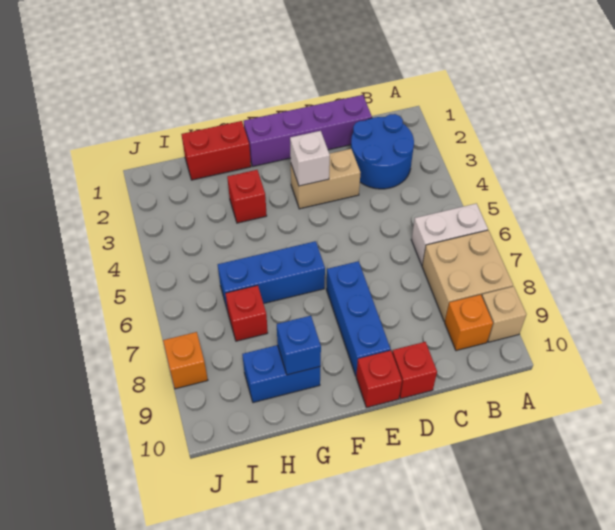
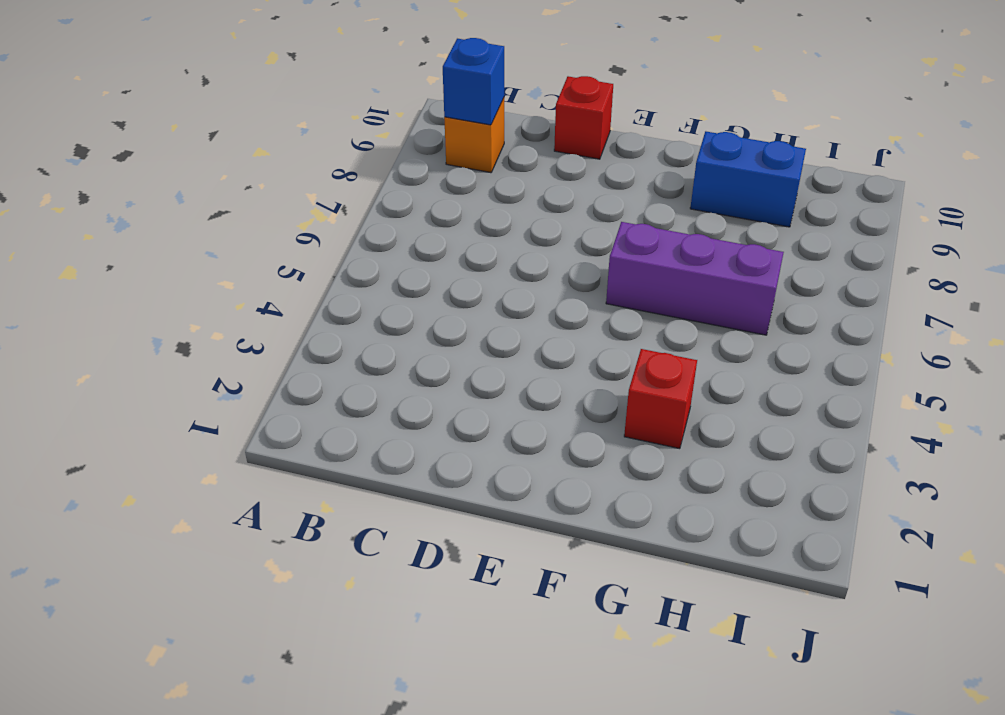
blue brick B9 level 2 -> blue brick G9 level 2
purple brick F6:H6 level 1 -> blue brick F6:H6 level 1
none -> white brick A6:B6 level 1
none -> tan brick A7:B8 level 1
none -> tan brick A9 level 1

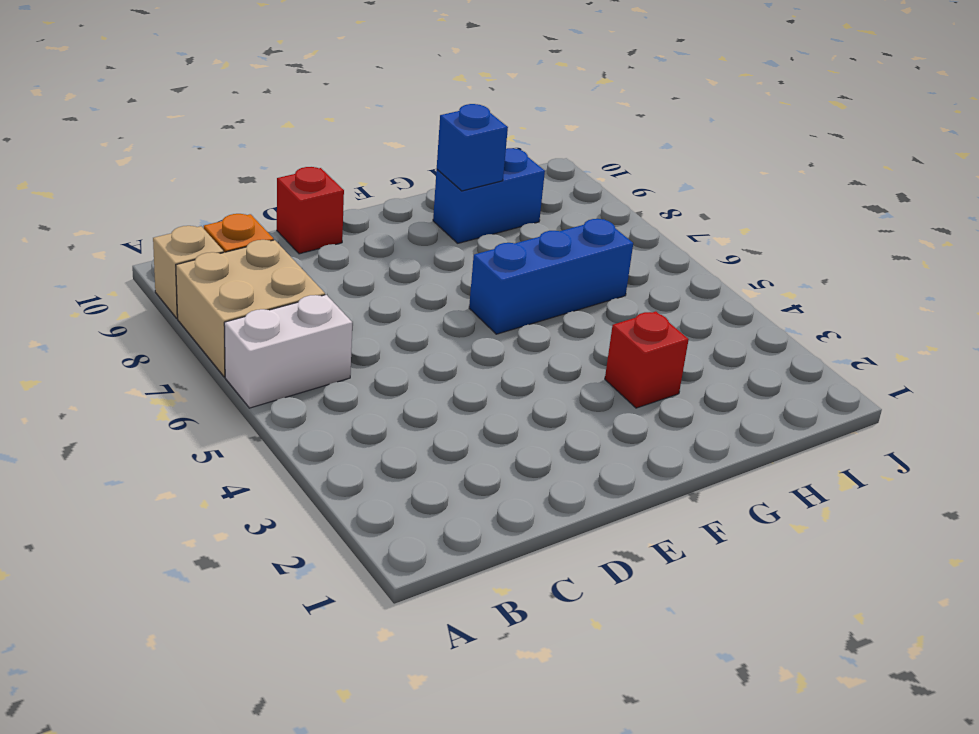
none -> blue round brick B2:C3 level 1
none -> purple brick C1:F1 level 1
none -> tan brick D3:E3 level 1

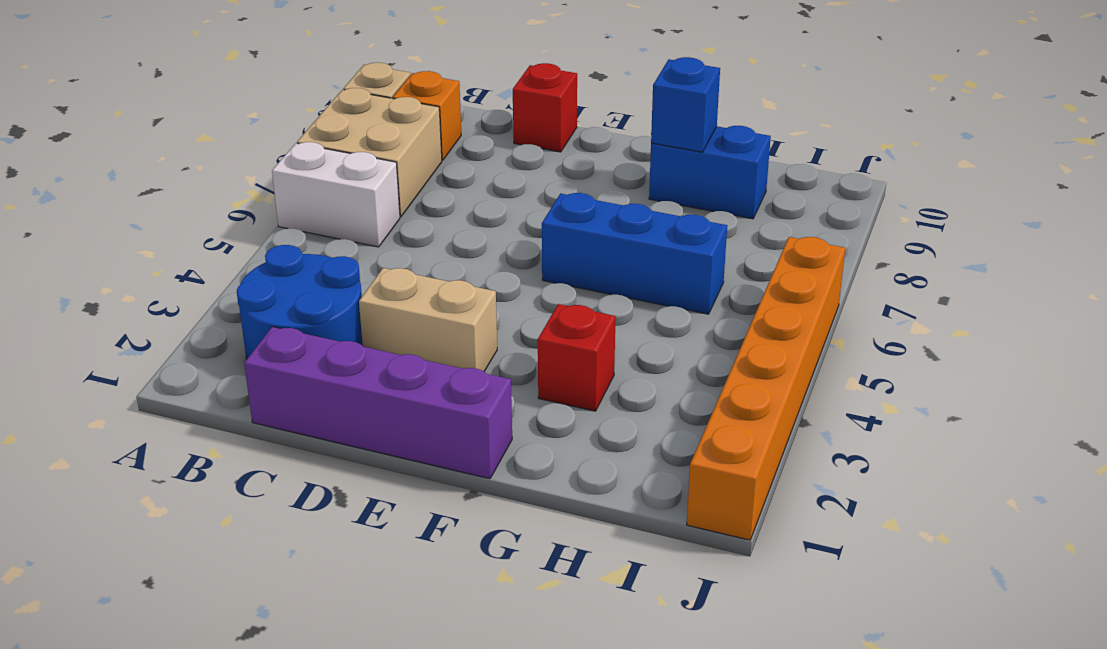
orange brick J1:J6 level 1 -> none
none -> blue brick E7:E9 level 1
none -> red brick E10 level 1
none -> red brick G1:H1 level 1

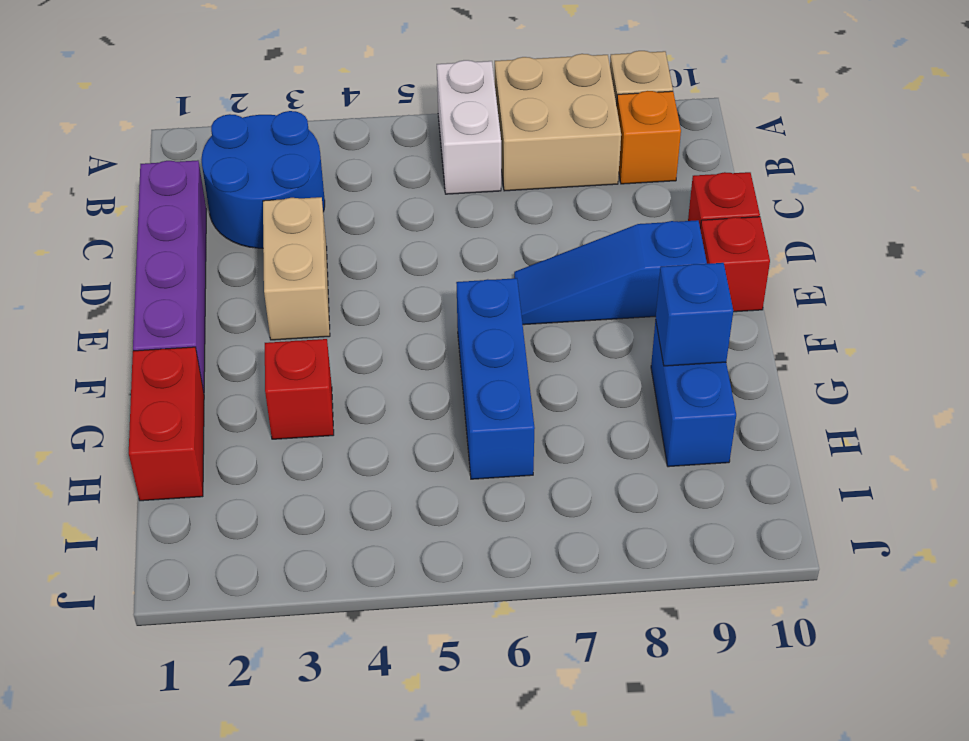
blue slope E7:E9 level 1 top 9 -> blue brick E7:E9 level 1
none -> red brick H7 level 1
none -> orange brick J8 level 1
none -> white brick E3 level 2

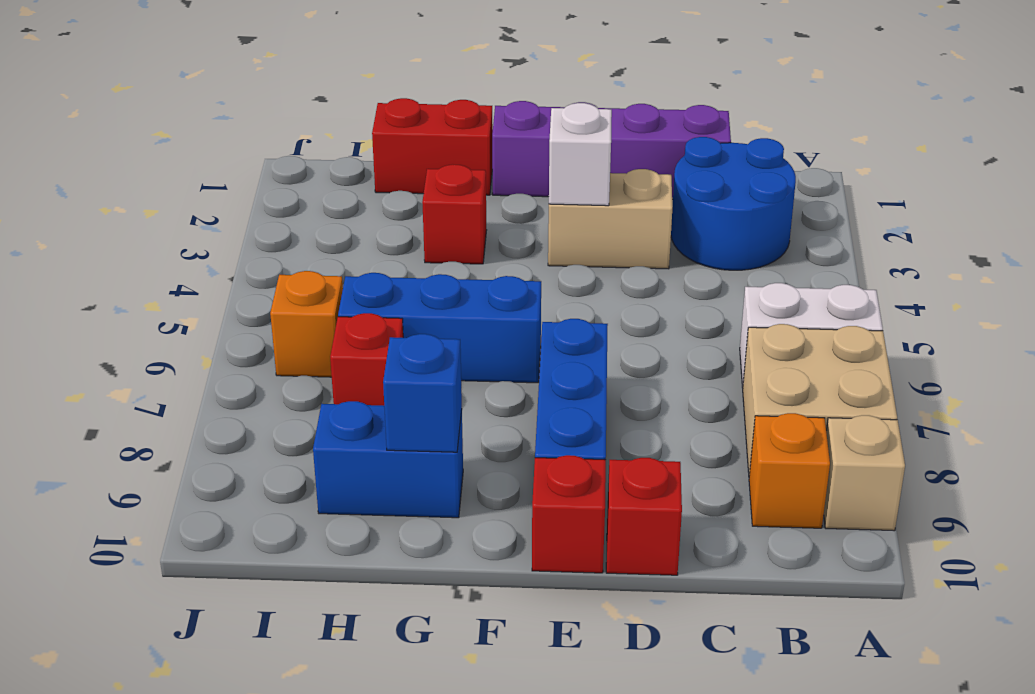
orange brick I6 level 1 -> orange brick J8 level 1

